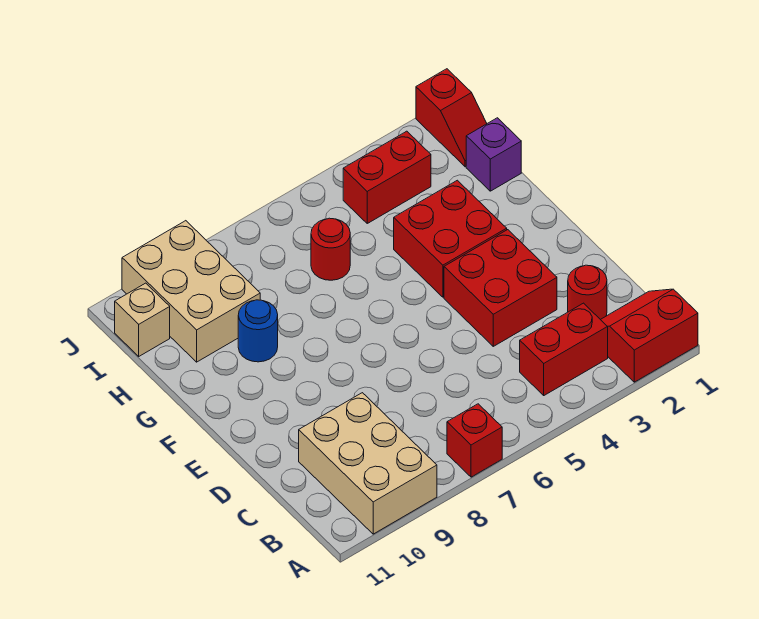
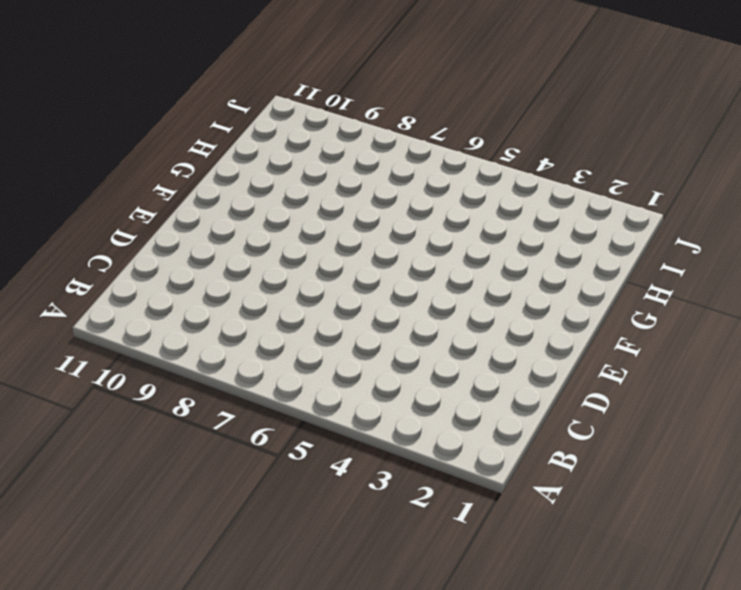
none -> red slope A1:B2 level 1 top A
none -> red brick A7 level 1
none -> tan brick A9:C10 level 1

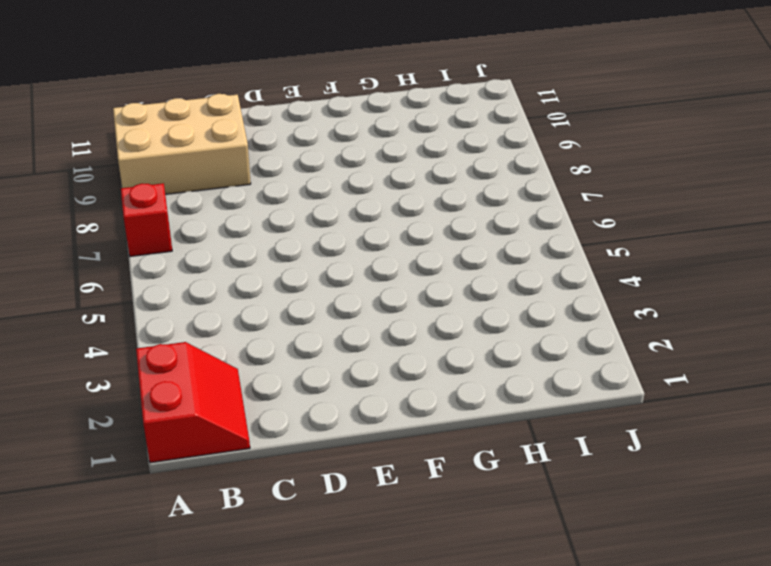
none -> red brick B3:B4 level 1
none -> red round brick C2 level 1
none -> red brick D3:E4 level 1

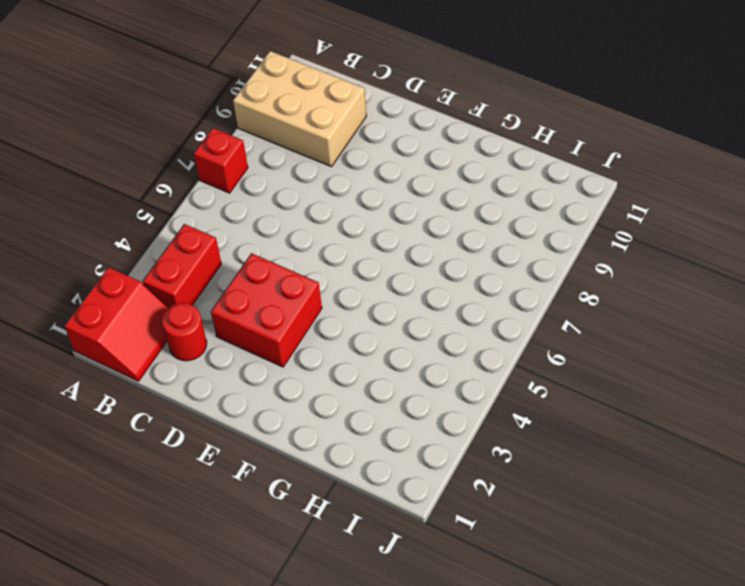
none -> red brick F3:G4 level 1
none -> blue round brick G9 level 1
none -> purple brick H1 level 1

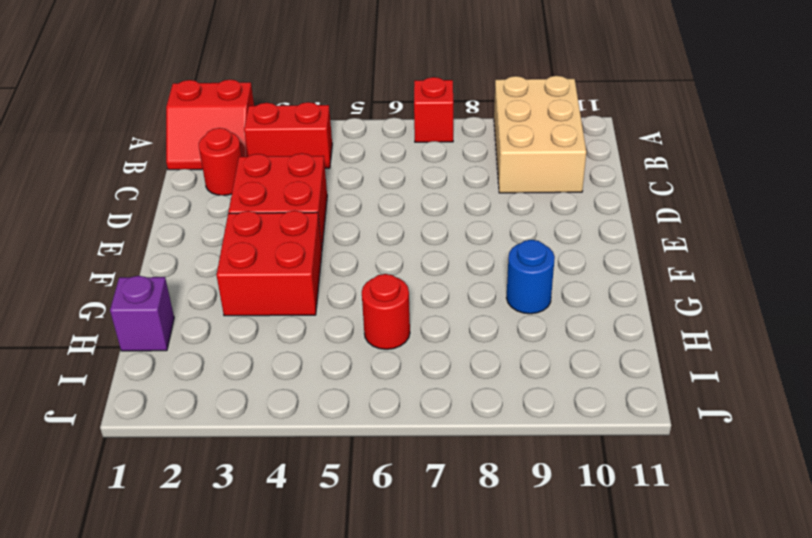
none -> tan brick H9:J10 level 1
none -> red slope I1:J1 level 1 top J
none -> red brick I3:I4 level 1

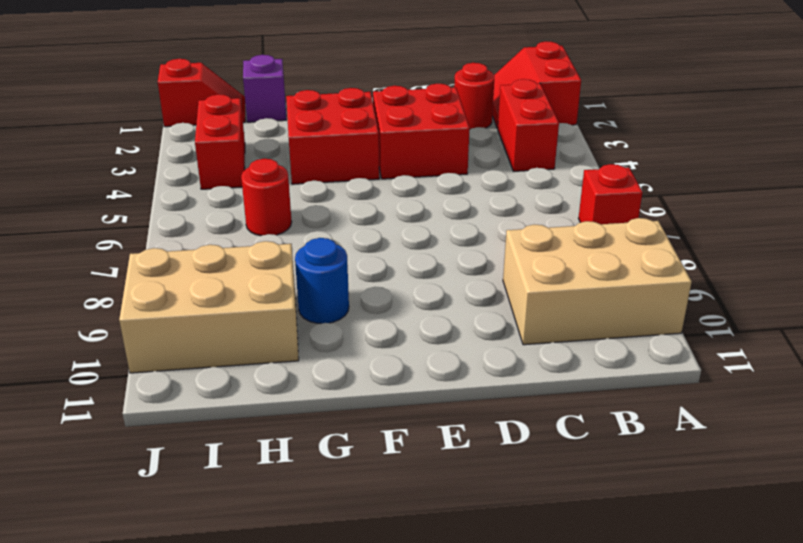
none -> tan brick I11 level 1

